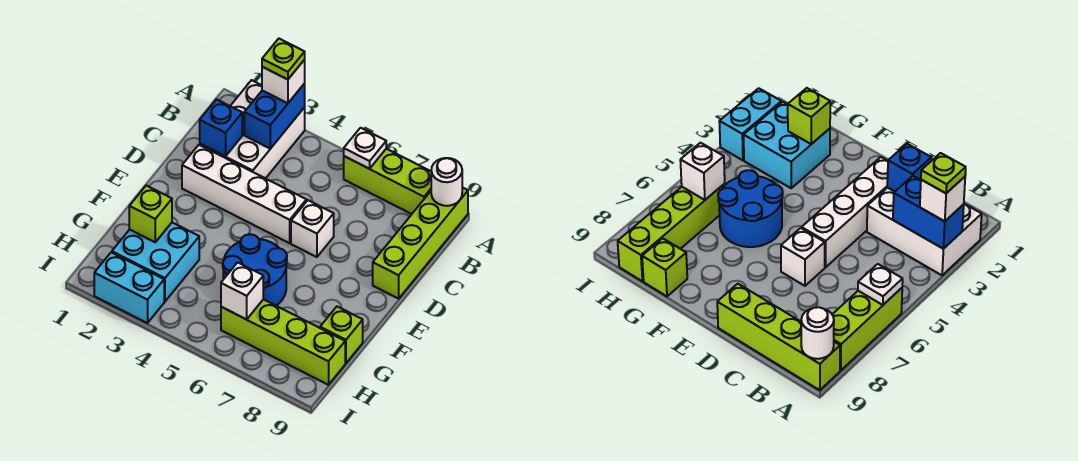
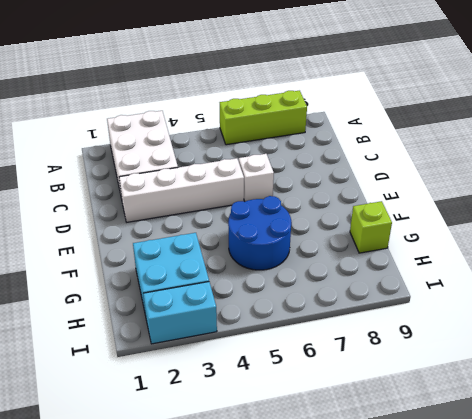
none -> lime brick A9:D9 level 1
none -> lime brick H6:H9 level 1
none -> blue brick A3:B3 level 2

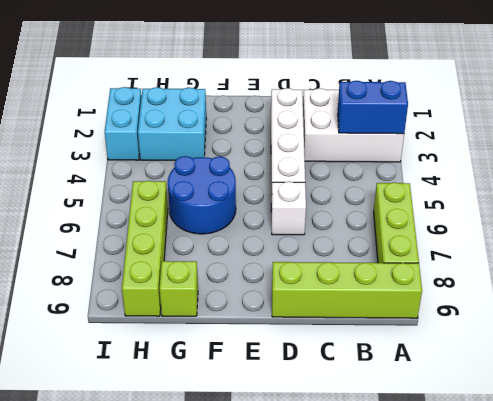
none -> white plate A6 level 2
none -> white round brick A9 level 2
none -> blue brick C2 level 2

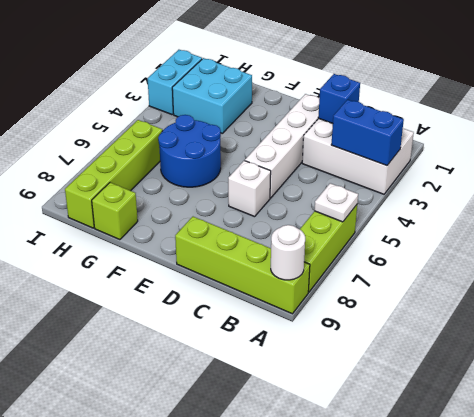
none -> lime brick G2 level 2
none -> white brick H6 level 2
none -> white brick A3 level 3

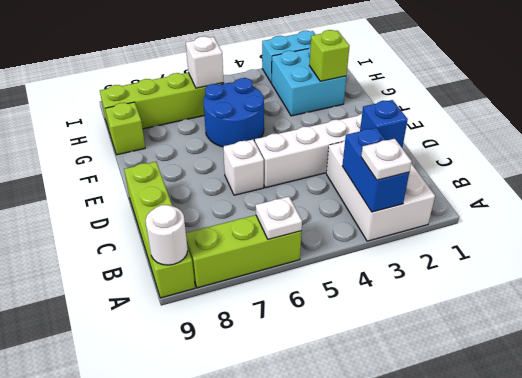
white plate A3 level 3 -> white brick A3 level 3
none -> lime plate A3 level 4

